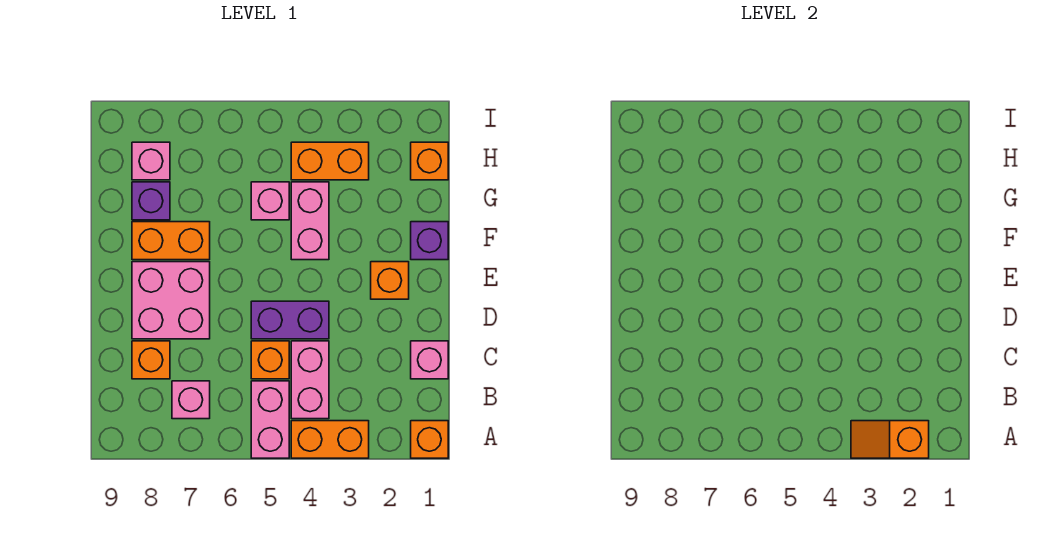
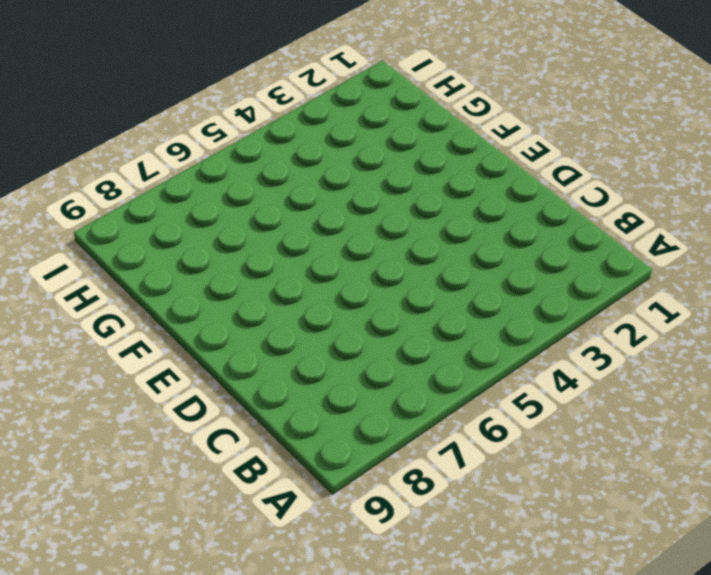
none -> orange brick A1 level 1
none -> orange brick A3:A4 level 1
none -> pink brick A5:B5 level 1

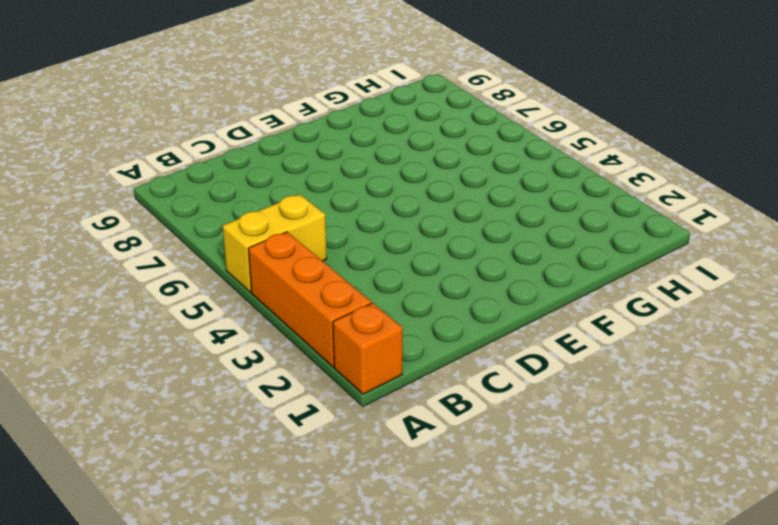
orange brick A2:A4 level 1 -> orange brick A3:A4 level 1
yellow brick A5:B5 level 1 -> pink brick A5:B5 level 1
none -> pink brick B4:C4 level 1
none -> pink brick B7 level 1
none -> pink brick C1 level 1

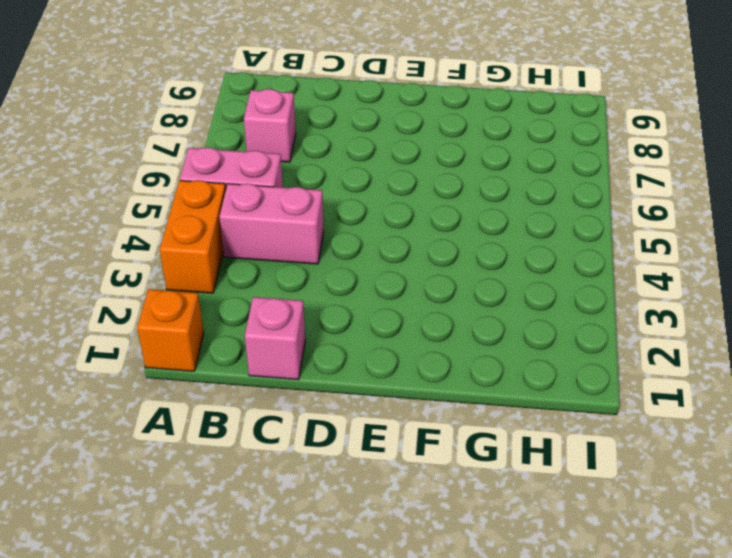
none -> orange brick C5 level 1
none -> orange brick C8 level 1
none -> purple brick D4:D5 level 1

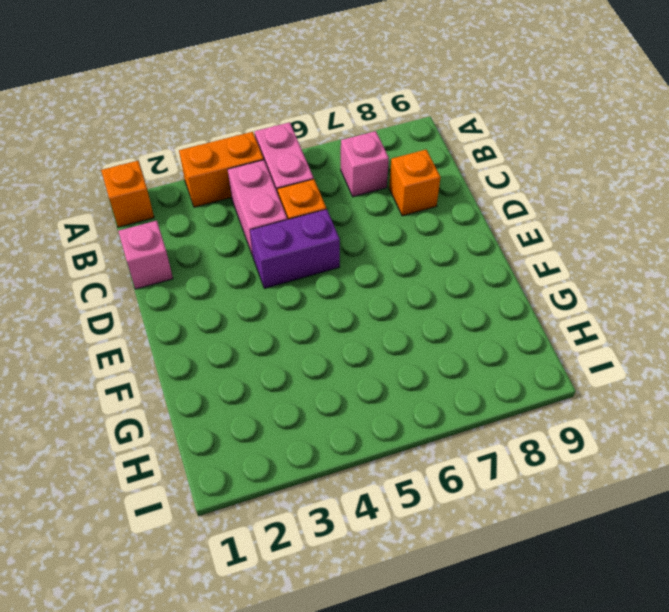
none -> pink brick D7:E8 level 1
none -> orange brick E2 level 1
none -> purple brick F1 level 1

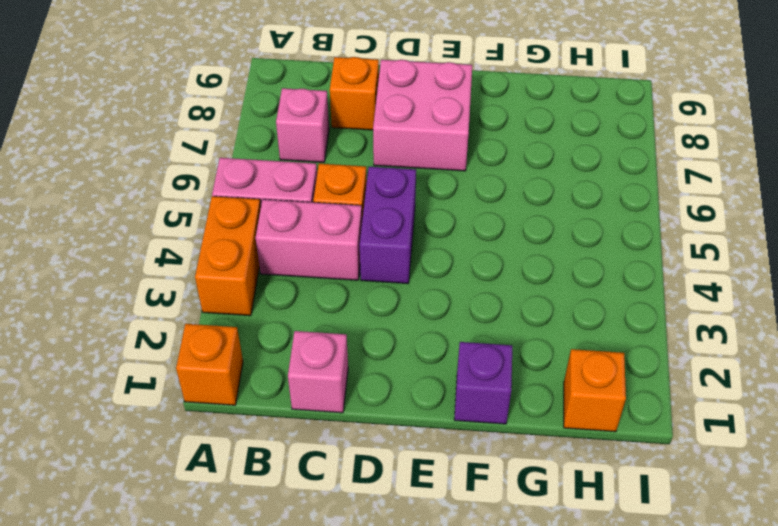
none -> orange brick E2 level 1
none -> pink brick F4:G4 level 1
none -> orange brick F7:F8 level 1

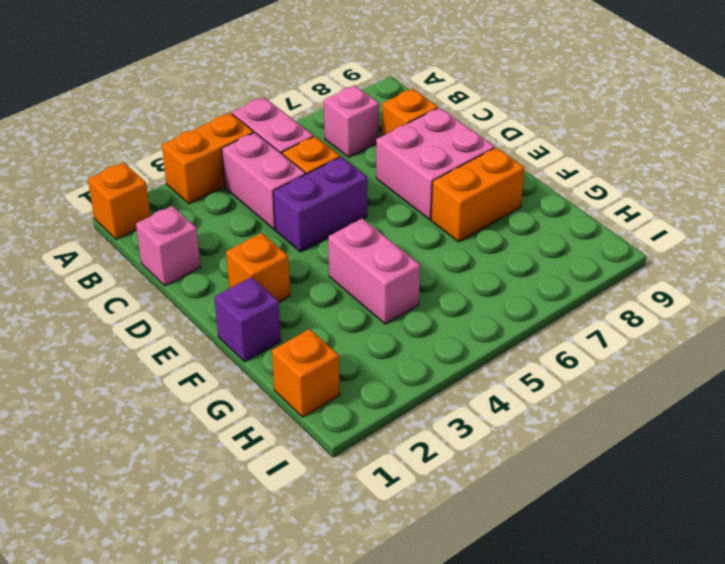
none -> pink brick G5 level 1
none -> purple brick G8 level 1
none -> orange brick H3:H4 level 1

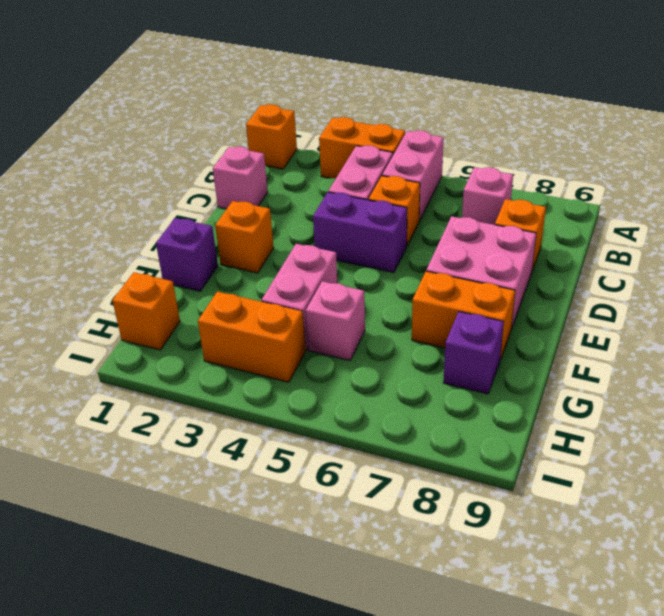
none -> pink brick H8 level 1
none -> orange slope A2:A3 level 2 top 2

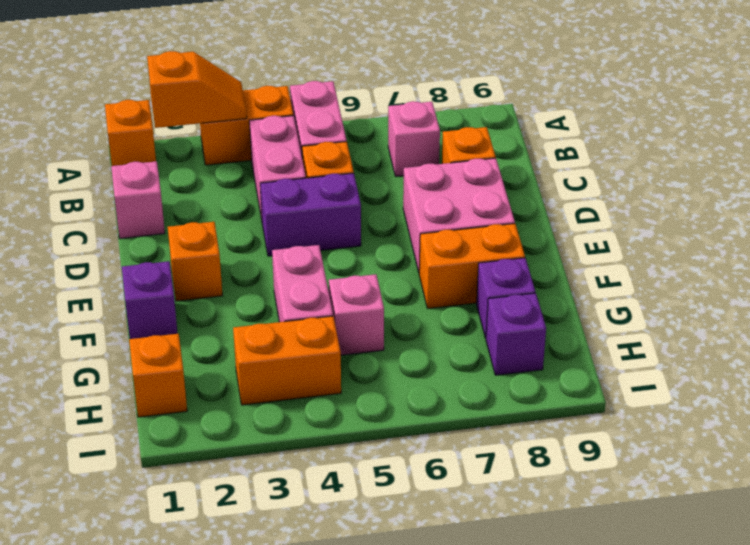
purple brick H8 level 1 -> pink brick H8 level 1

